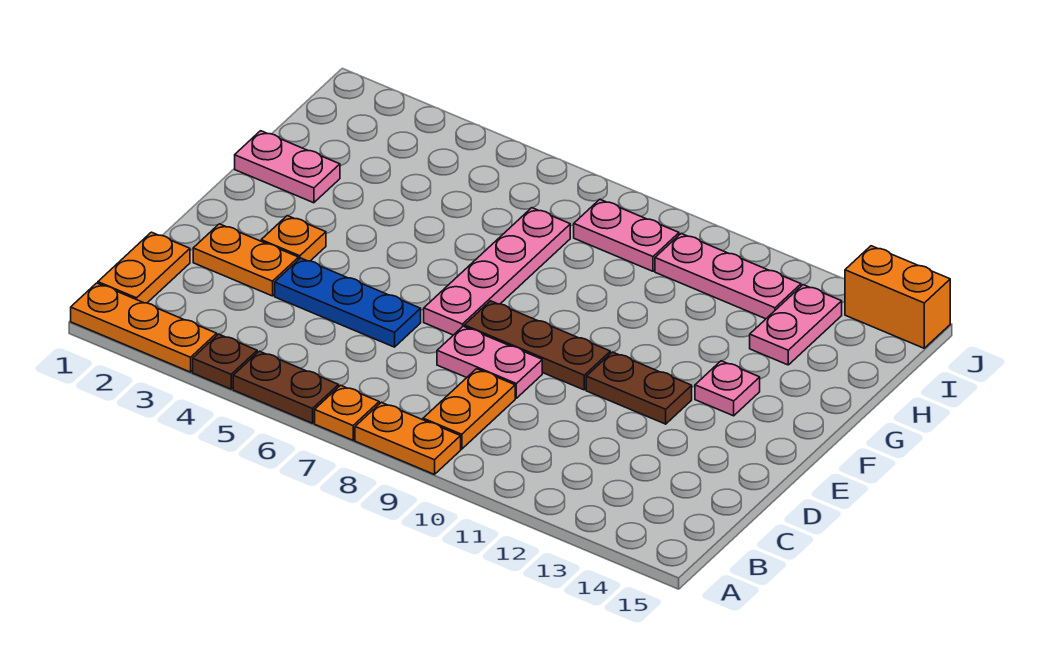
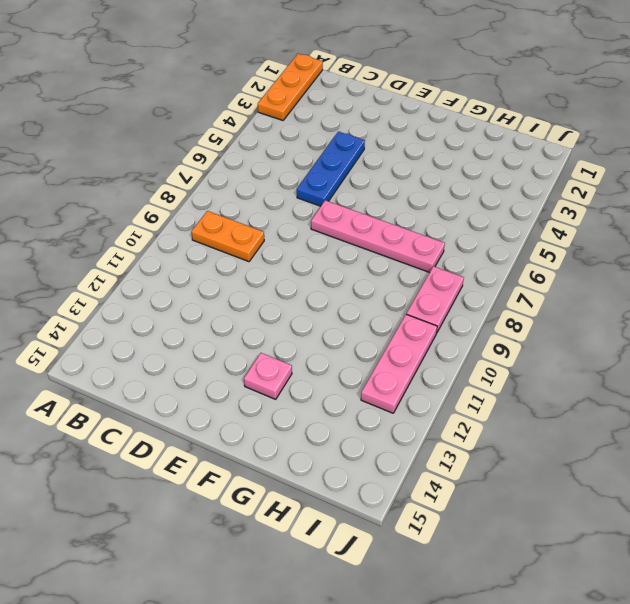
none -> brown plate A4 level 1
none -> brown plate A5:A6 level 1
none -> orange plate A7 level 1

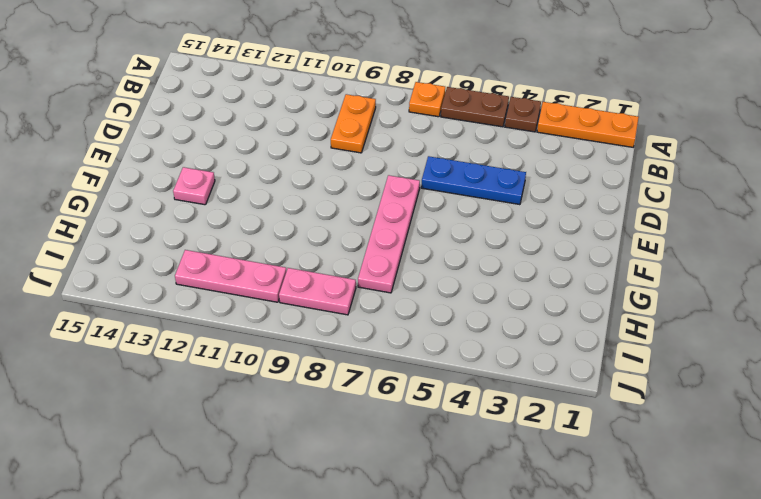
none -> orange plate A8:A9 level 1
none -> orange plate B1:C1 level 1
none -> orange plate D2:D3 level 1

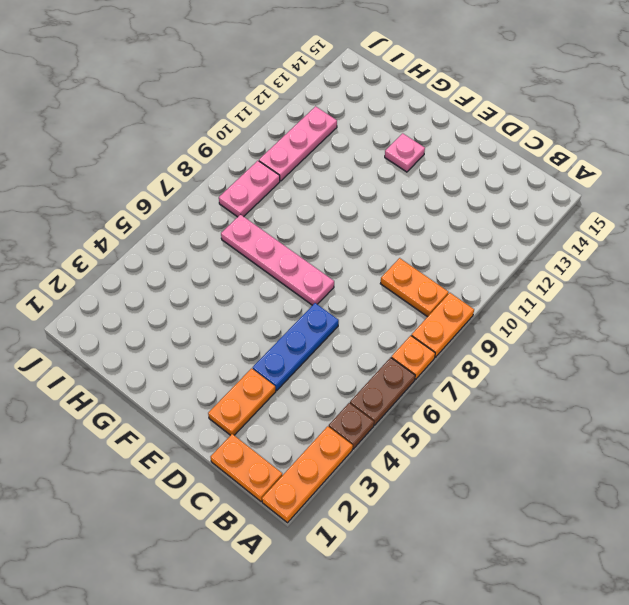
none -> pink plate D8:D9 level 1
none -> orange plate E3 level 1
none -> brown plate E8:E10 level 1

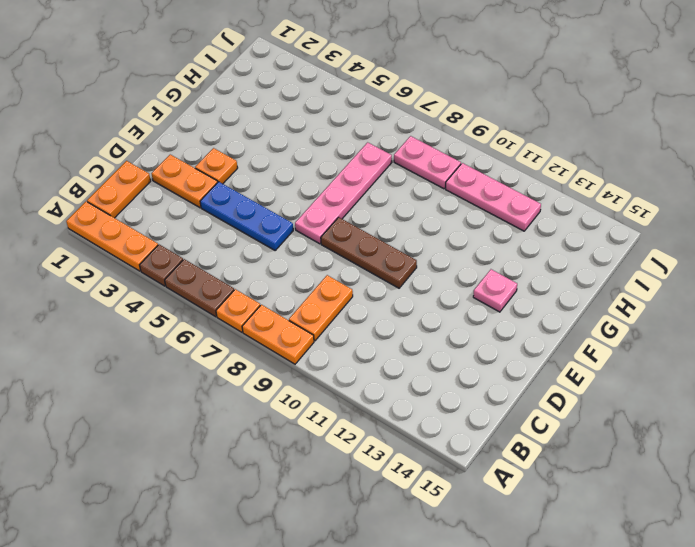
none -> pink plate D8:D9 level 1
none -> brown plate E11:E12 level 1
none -> pink plate G1:G2 level 1

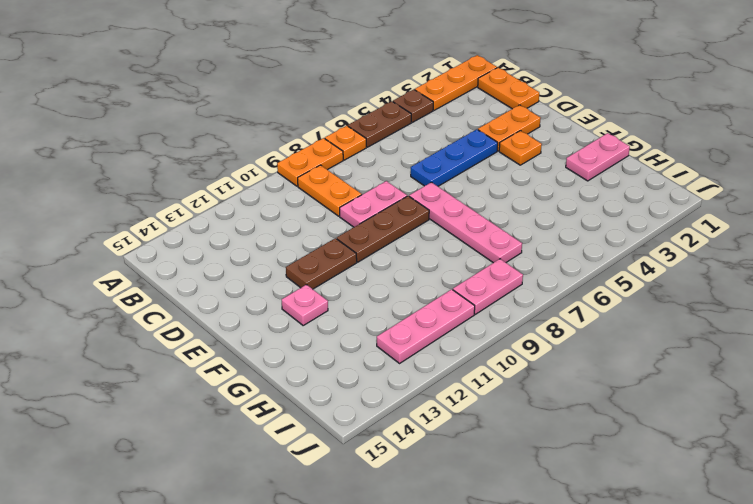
none -> pink plate H13:I13 level 1
none -> orange brick J14:J15 level 1

